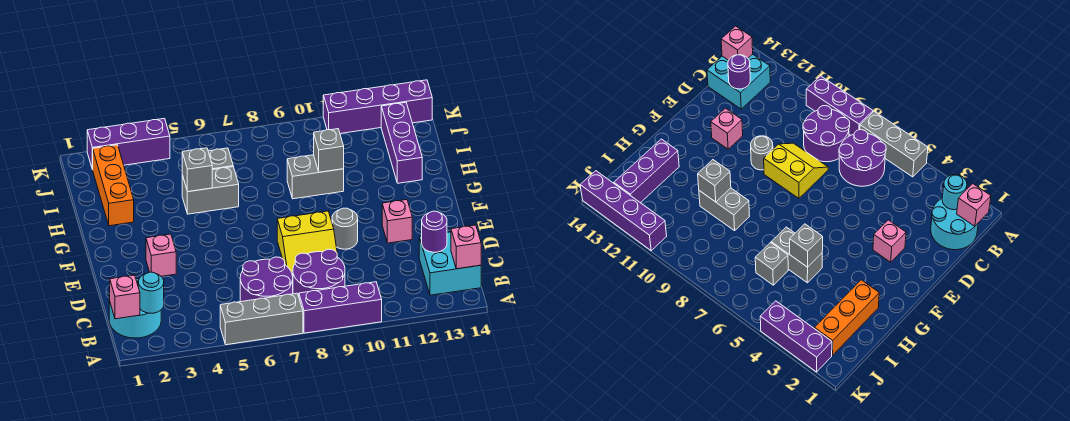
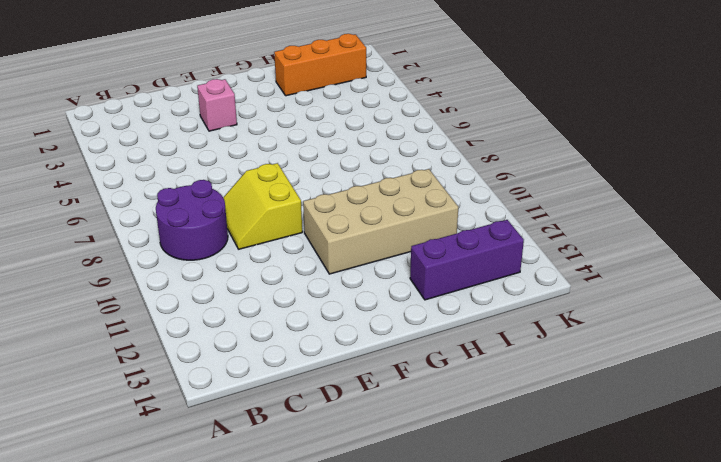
tan brick F10:I11 level 1 -> grey brick H9:H10 level 1
none -> grey brick A5:A7 level 1
none -> purple brick A8:A10 level 1
none -> cyan round brick B1:C2 level 1

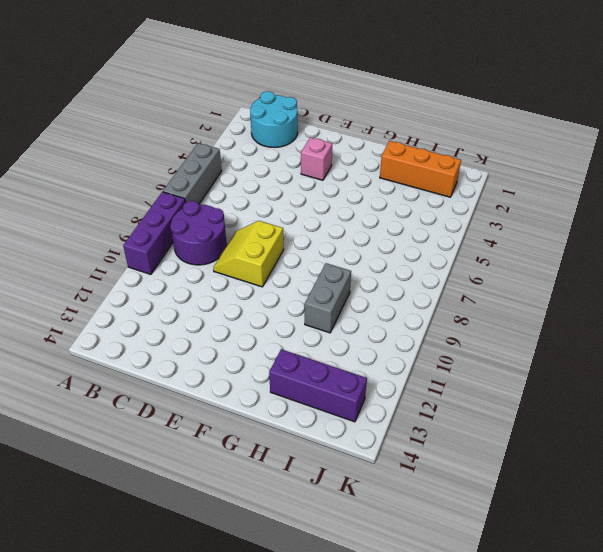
none -> purple round brick B6:C7 level 1
none -> cyan brick B13:C14 level 1
none -> grey round brick E10 level 1

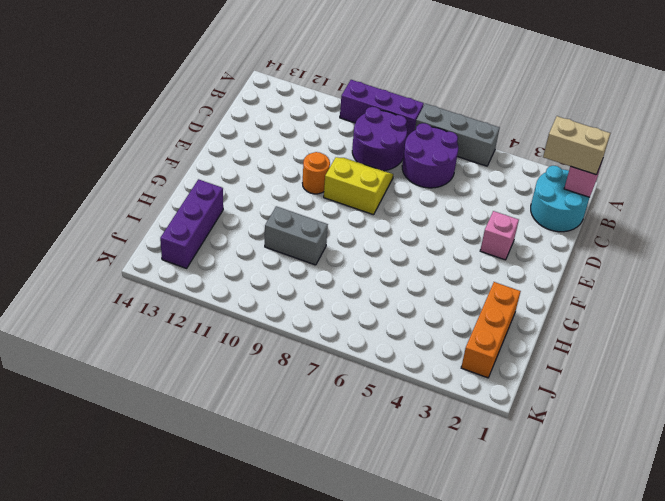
tan brick B1:B2 level 3 -> none
orange round brick E10 level 1 -> grey round brick E10 level 1
none -> cyan brick B13:C14 level 1
none -> pink brick E12 level 1
none -> grey brick H5:H6 level 1

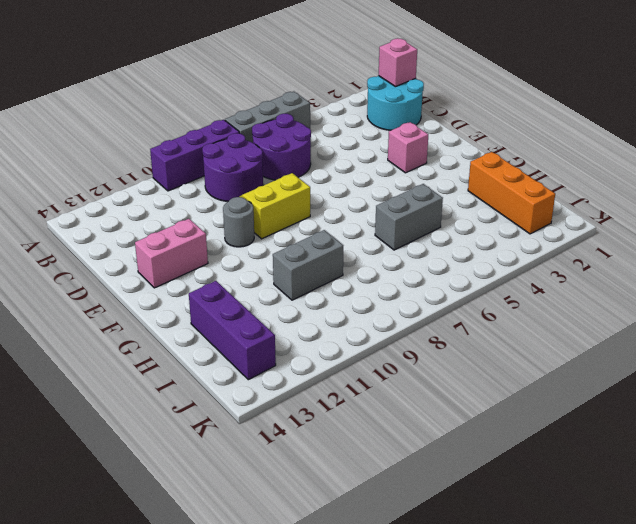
pink brick E12:E13 level 1 -> pink brick E12 level 1
none -> cyan brick B13:C14 level 1
none -> grey brick I6 level 1
none -> purple brick K2:K4 level 1

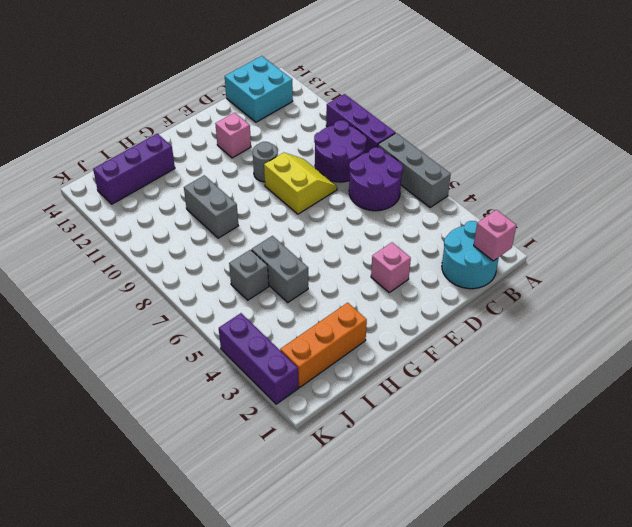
none -> purple brick K11:K14 level 1
none -> cyan round brick B2 level 2
none -> pink brick B14 level 2

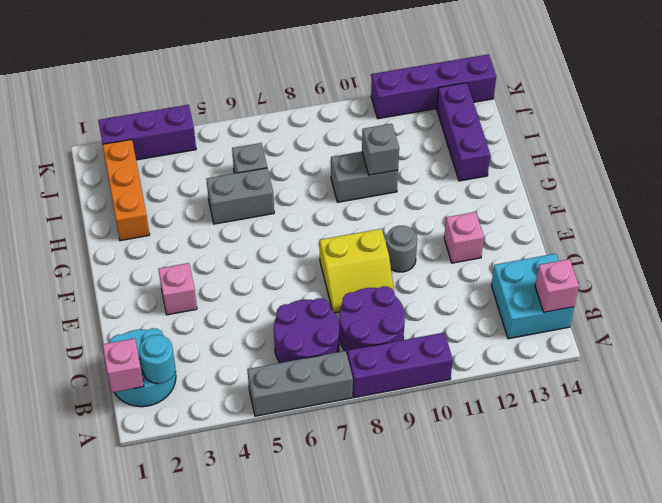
none -> purple round brick C13 level 2
none -> grey brick H5 level 2

